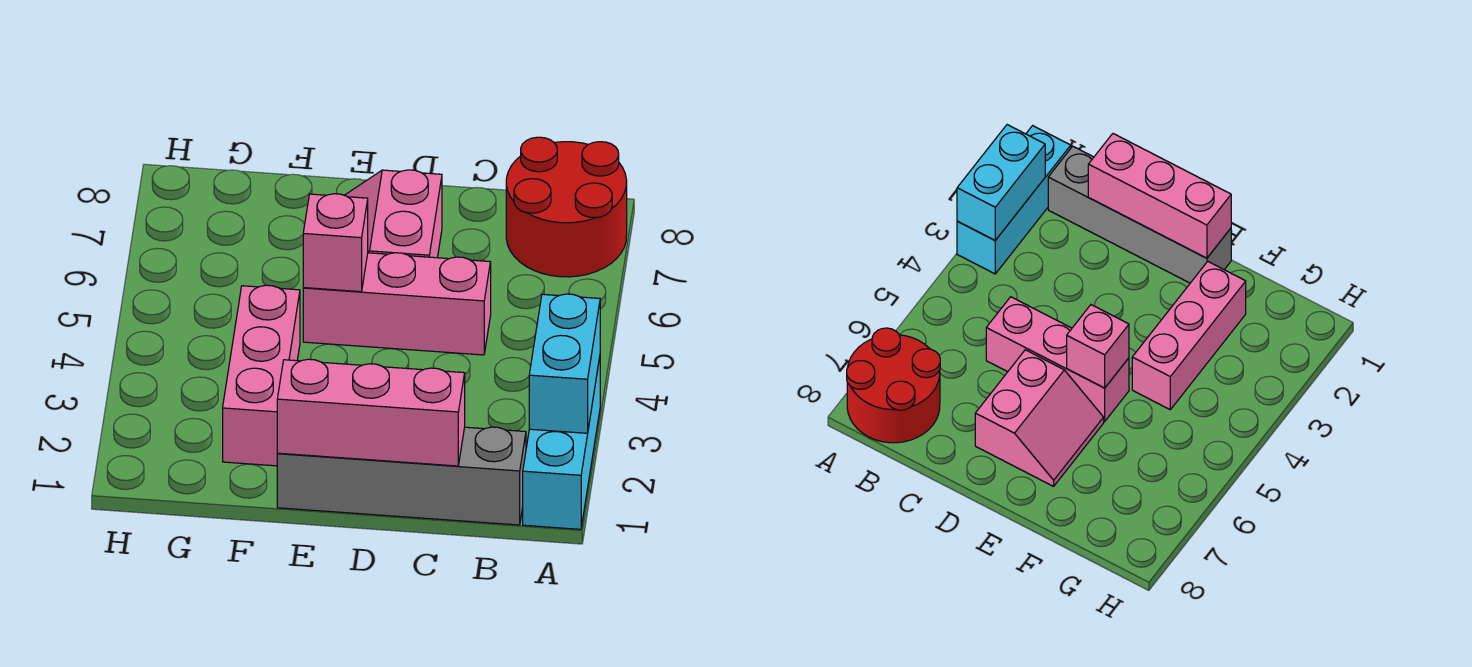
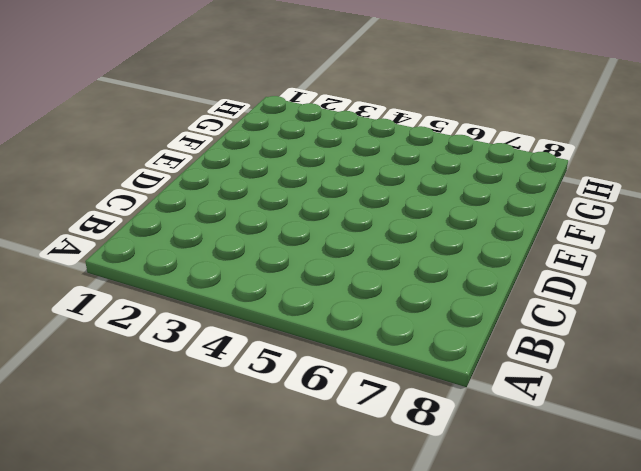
none -> cyan brick A1:A3 level 1
none -> red round brick A7:B8 level 1

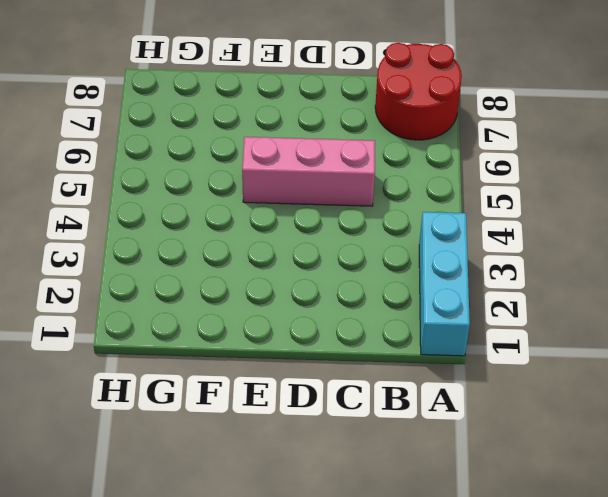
none -> grey brick B1:E1 level 1
none -> pink slope D6:E7 level 1 top D

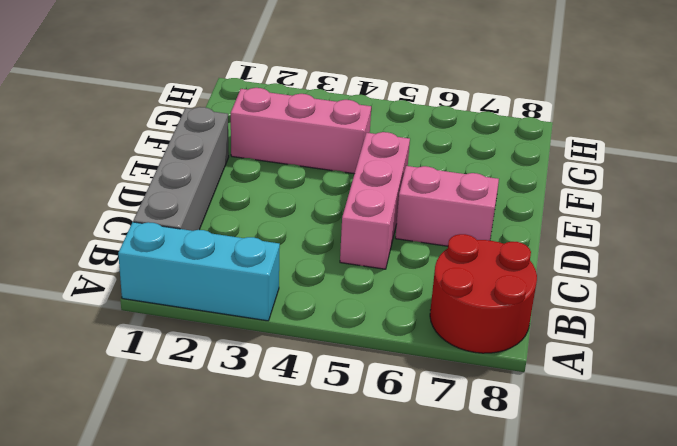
none -> cyan brick A2:A3 level 2
none -> pink brick C1:E1 level 2

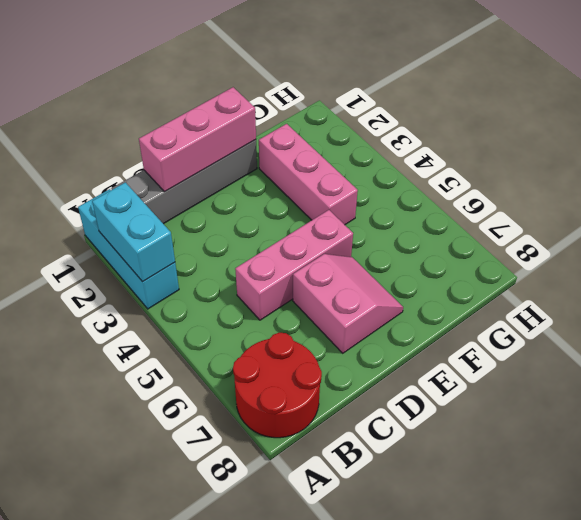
none -> pink brick E5 level 2

